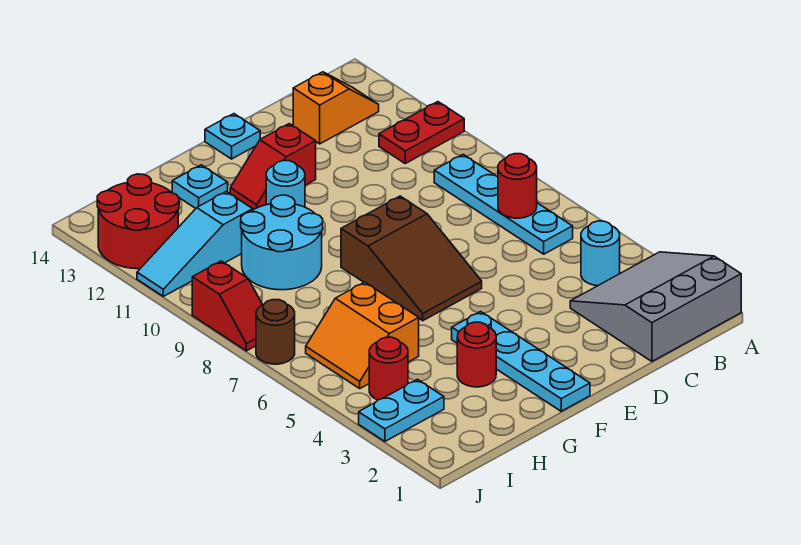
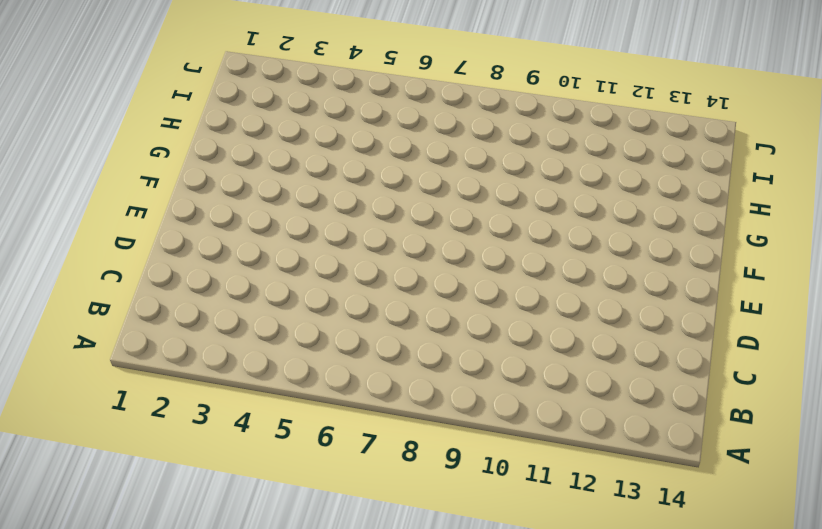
none -> grey slope A1:C3 level 1 top 1
none -> red plate A11:B11 level 1
none -> cyan round brick B4 level 1

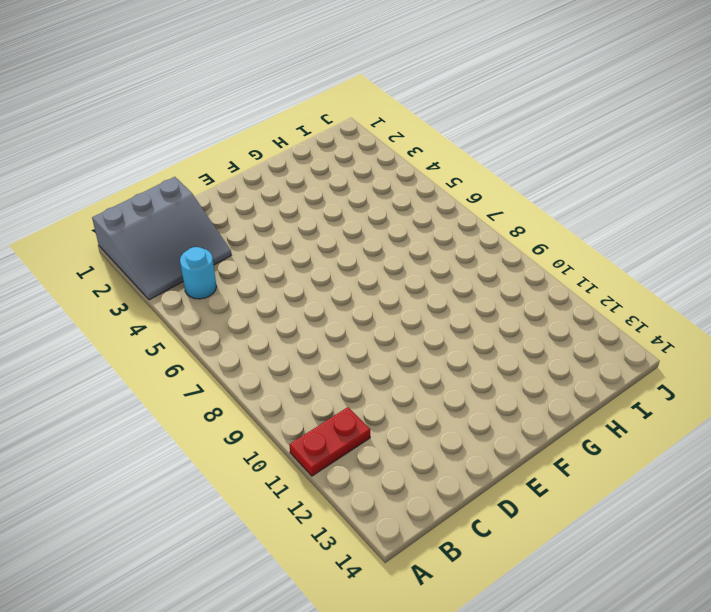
none -> cyan plate B6:B9 level 1
none -> orange slope B13:C13 level 1 top C
none -> brown slope E6:F8 level 1 top 8

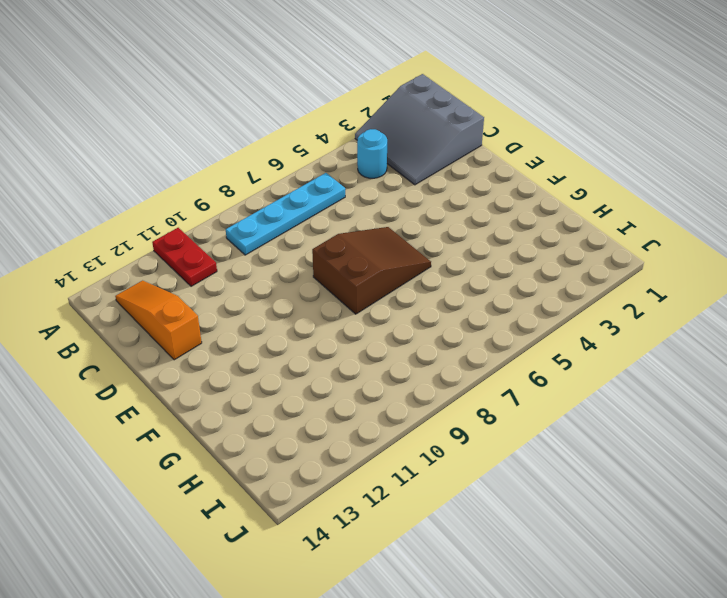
orange slope B13:D13 level 1 top D -> orange slope B13:C13 level 1 top C
none -> red slope E12:F12 level 1 top E
none -> cyan plate E14 level 1
none -> cyan plate F1:F4 level 1

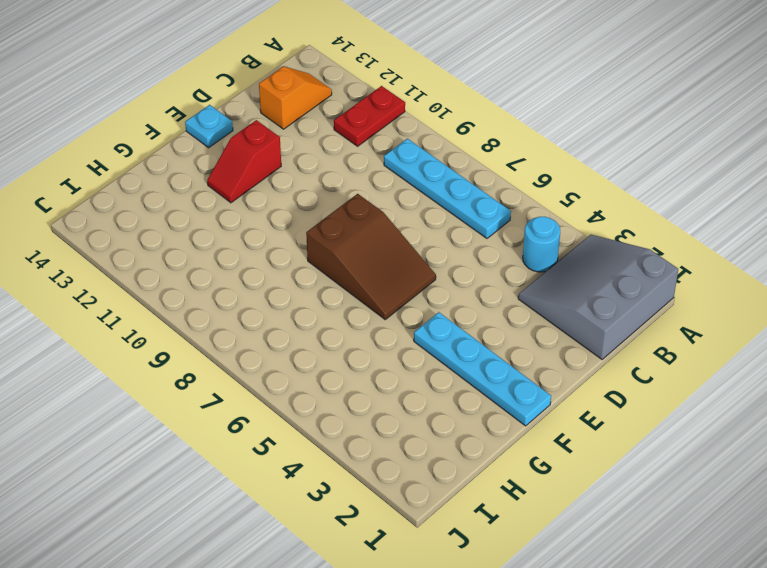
none -> cyan round brick F11 level 1
none -> red round brick G3 level 1
none -> cyan round brick G9:H10 level 1

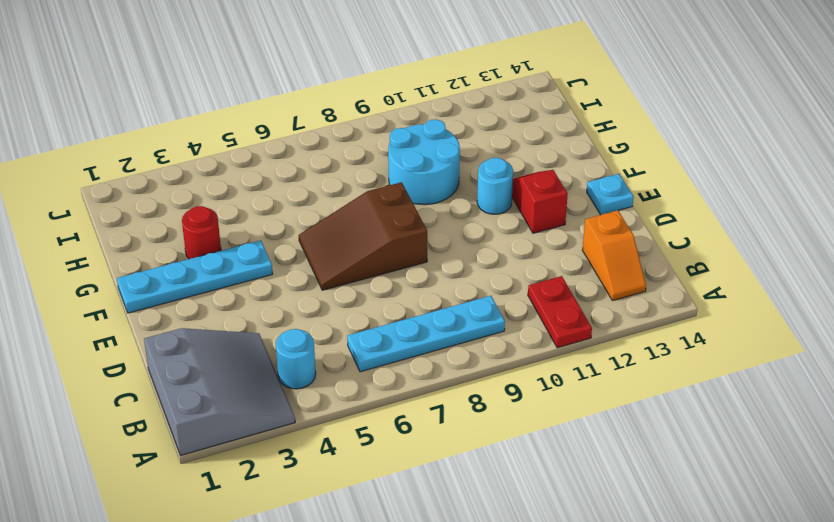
none -> cyan plate G13 level 1
none -> orange slope H5:I6 level 1 top H
none -> cyan slope H11:J11 level 1 top H

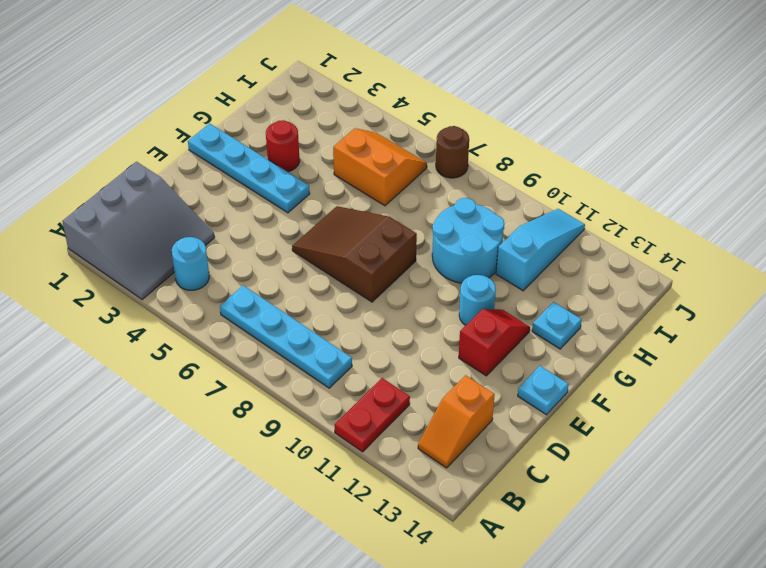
none -> cyan plate I3:J3 level 1
none -> red round brick I4 level 1
none -> red round brick I12:J13 level 1

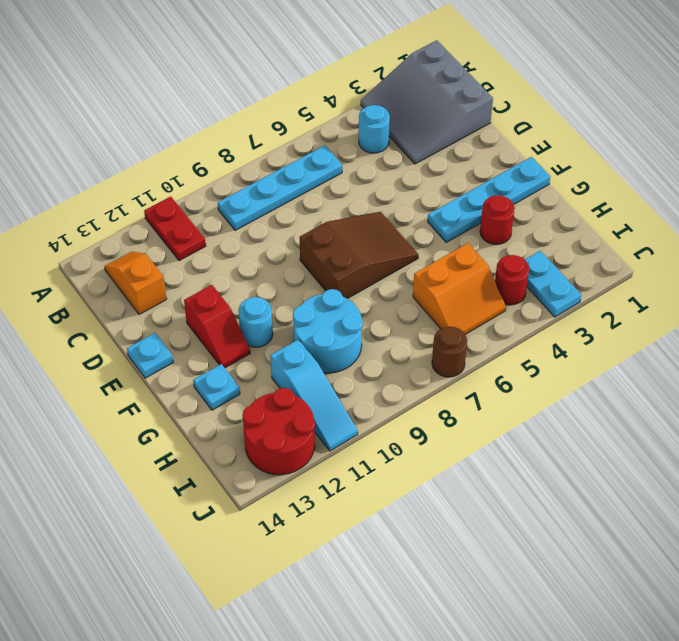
none -> red slope J8:J9 level 1 top 9
none -> red round brick B7 level 2

